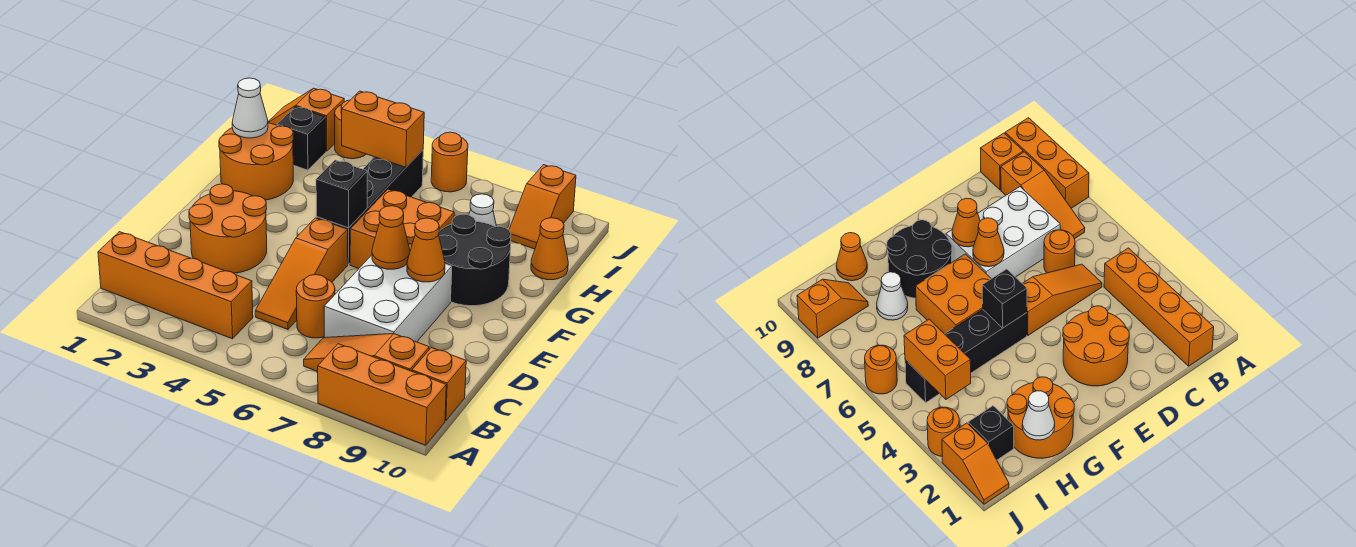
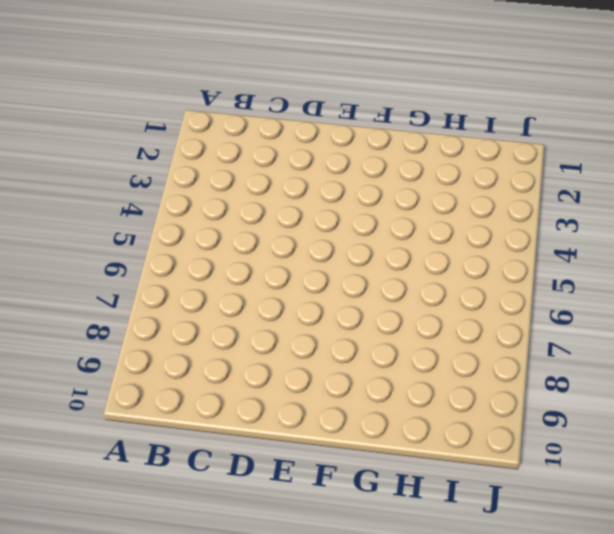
none -> orange brick A8:A10 level 1
none -> orange brick B1:B4 level 1
none -> orange slope B7:B9 level 1 top 9

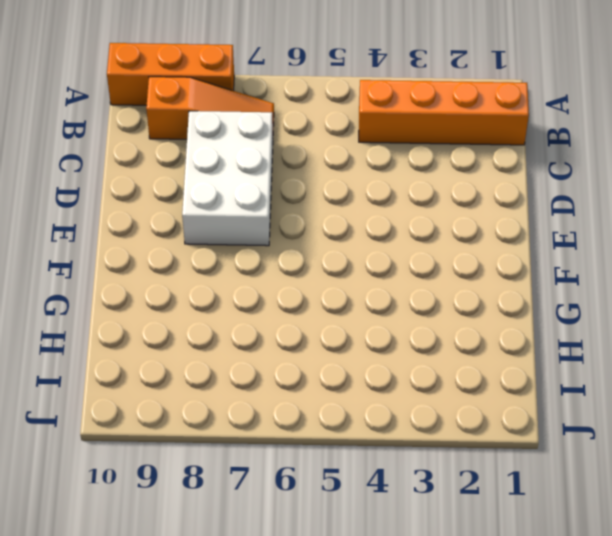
none -> orange brick B10 level 1
none -> orange slope C5:E5 level 1 top E
none -> orange round brick C6 level 1

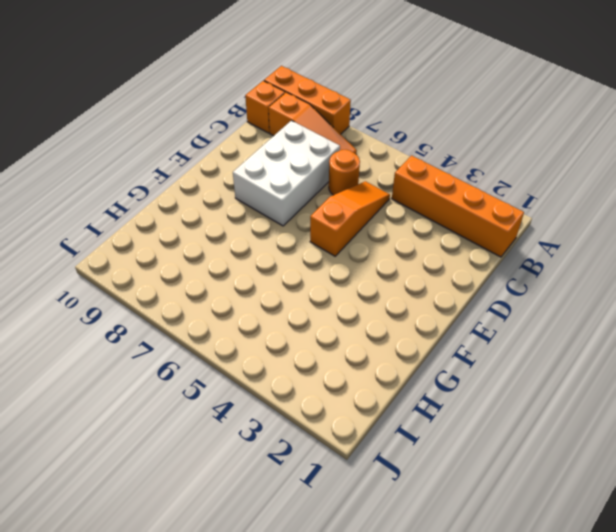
none -> orange round brick D2:E3 level 1
none -> black brick F5:I5 level 1
none -> orange brick F6:G7 level 1

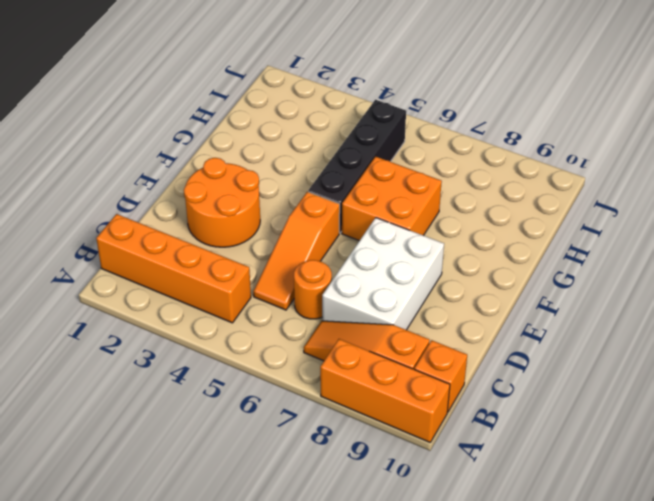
none -> black round brick F8:G9 level 1
none -> orange round brick G1:H2 level 1
none -> white cone H8 level 1

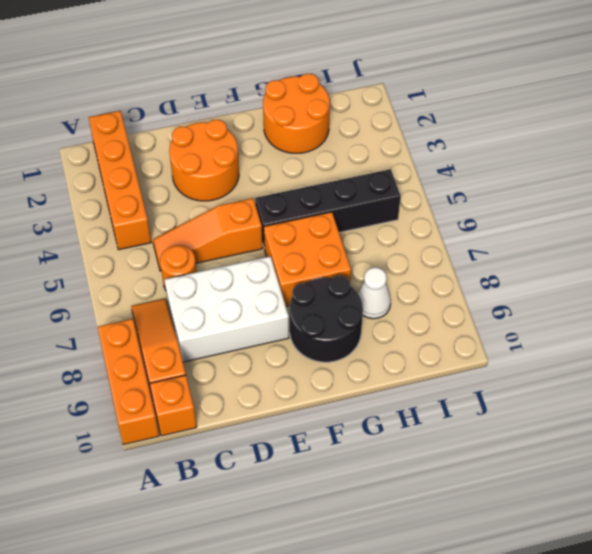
none -> orange cone H10 level 1
none -> black brick I2 level 1
none -> orange slope I9:J9 level 1 top J

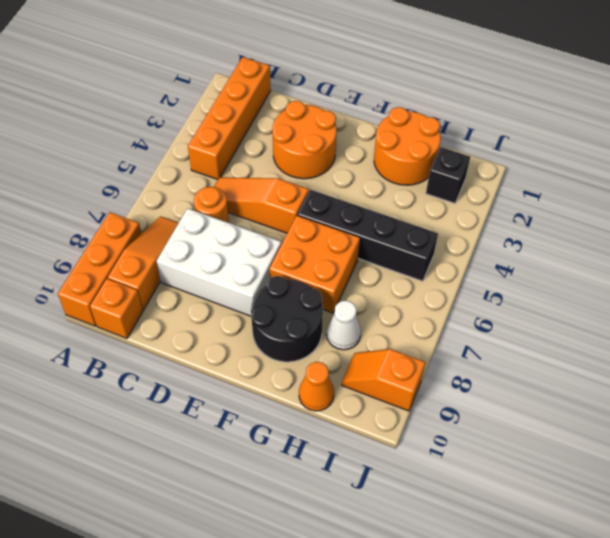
none -> orange slope J1:J2 level 1 top 2
none -> orange round brick J3 level 1
none -> orange round brick J6 level 1

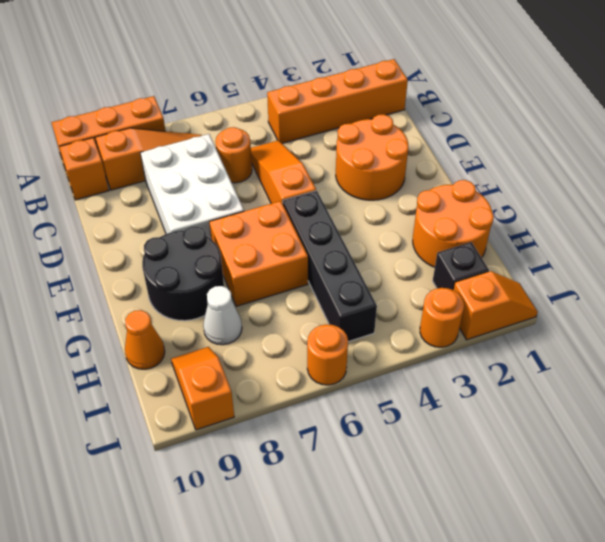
none -> orange cone E7 level 2
none -> orange cone E8 level 2
none -> black brick F5 level 2

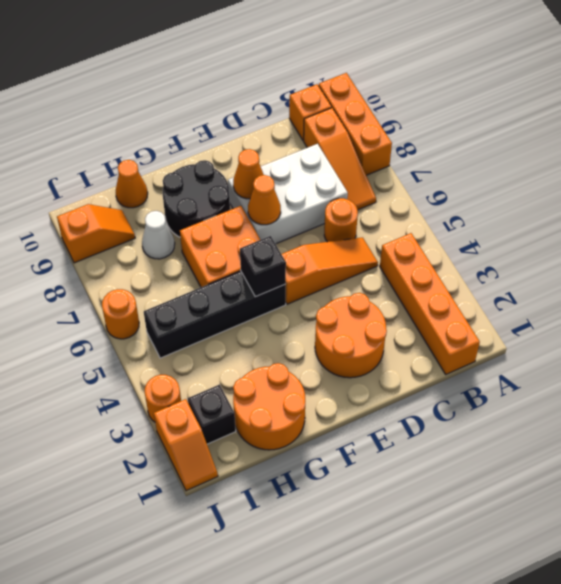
none -> white cone H1 level 2
none -> orange brick I4:I5 level 2

